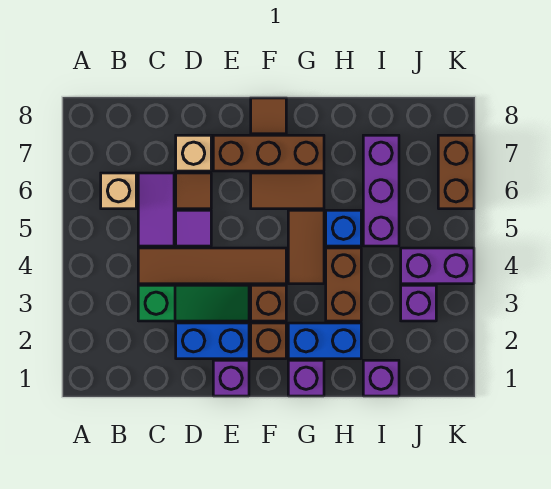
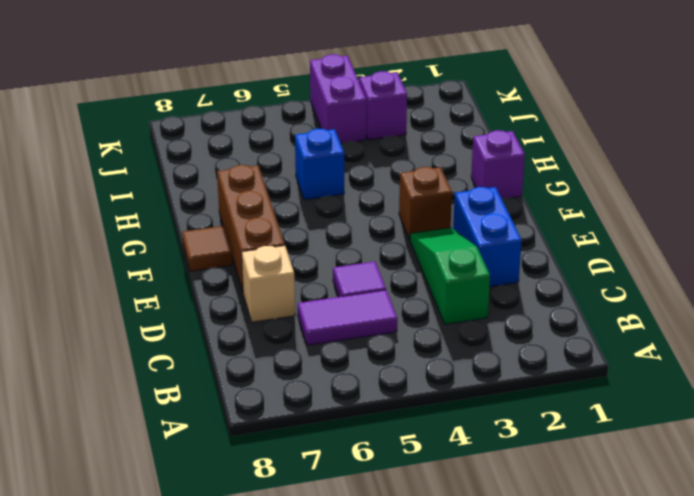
none -> tan brick B6 level 1
none -> brown tile C4:F4 level 1
none -> brown tile D6 level 1

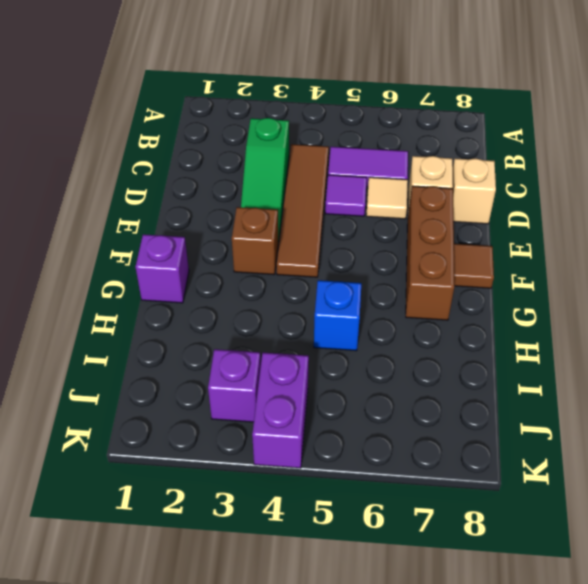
tan tile D6 level 1 -> brown tile D6 level 1
tan brick D8 level 1 -> tan brick B6 level 1
none -> blue brick D2:E2 level 1
none -> purple brick E1 level 1
none -> brown brick F2 level 1

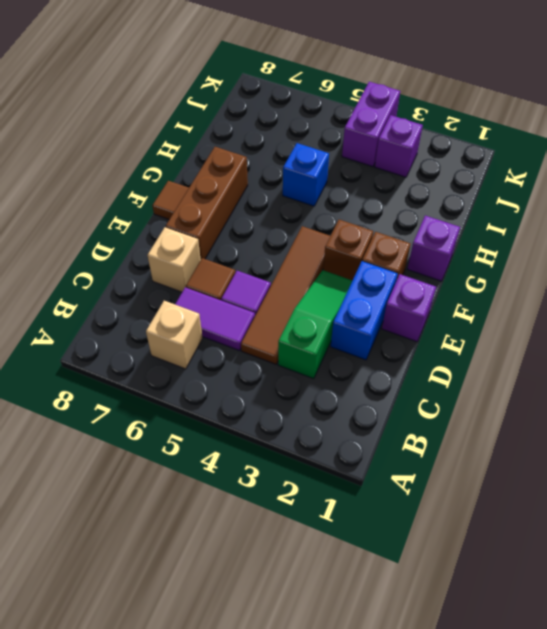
none -> brown tile F6:G6 level 1
none -> blue brick G2:H2 level 1
none -> brown tile G4:G5 level 1

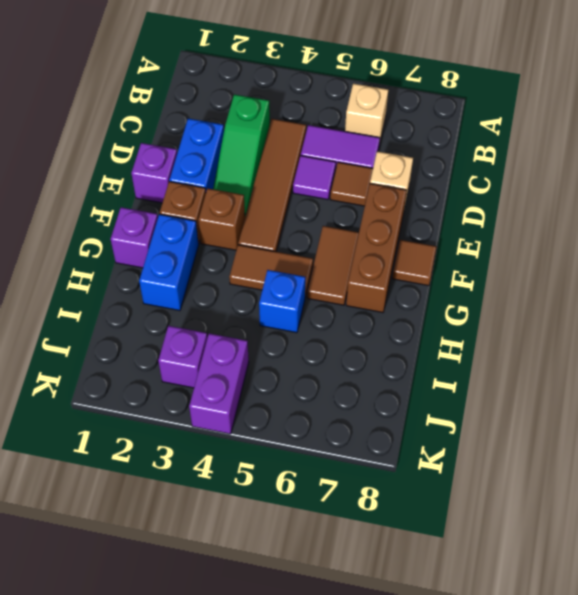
none -> brown brick H3:H4 level 1
none -> purple brick I1 level 1
none -> purple brick I5:I7 level 1

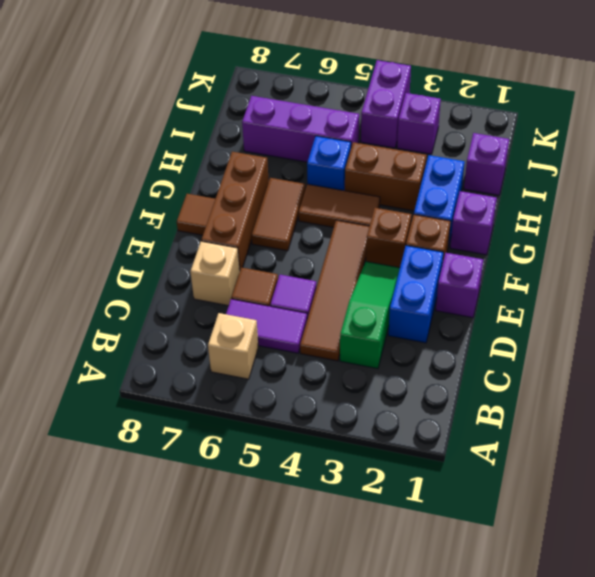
none -> brown brick K6:K7 level 1

